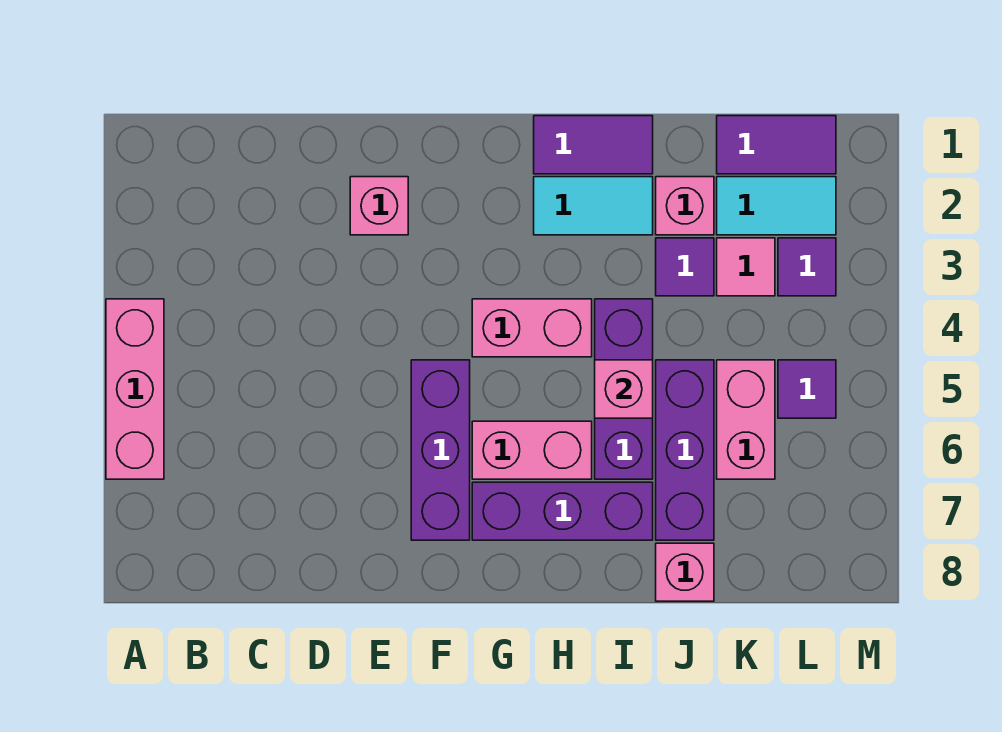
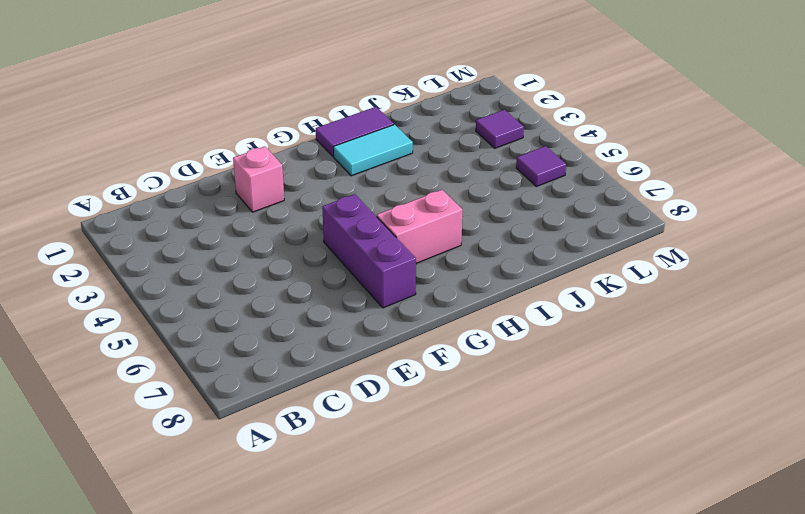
none -> pink brick A4:A6 level 1
none -> pink brick G4:H4 level 1
none -> purple brick G7:I7 level 1

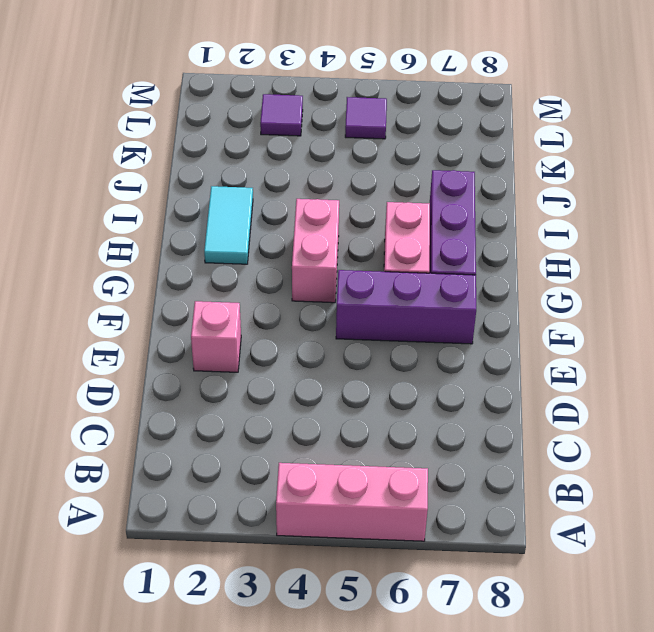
none -> purple tile H1:I1 level 1
none -> purple brick I4:I6 level 1
none -> pink brick J2 level 1

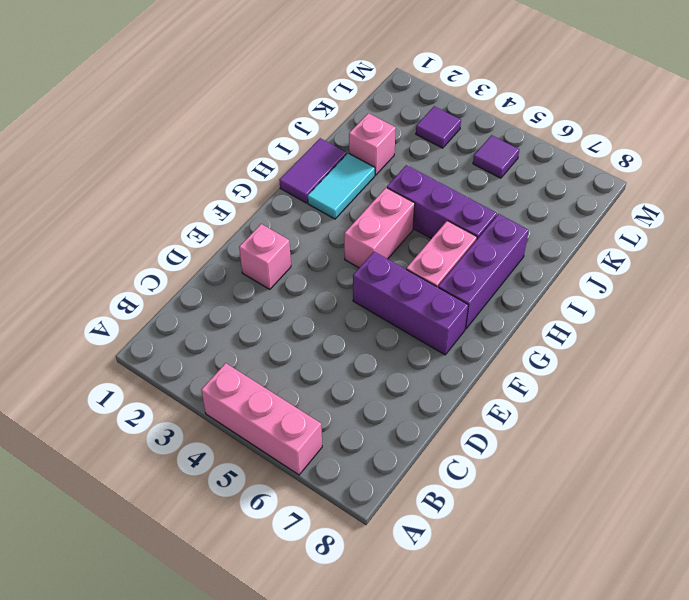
none -> purple tile J3 level 1
none -> purple brick J5:J7 level 1
none -> pink brick J8 level 1

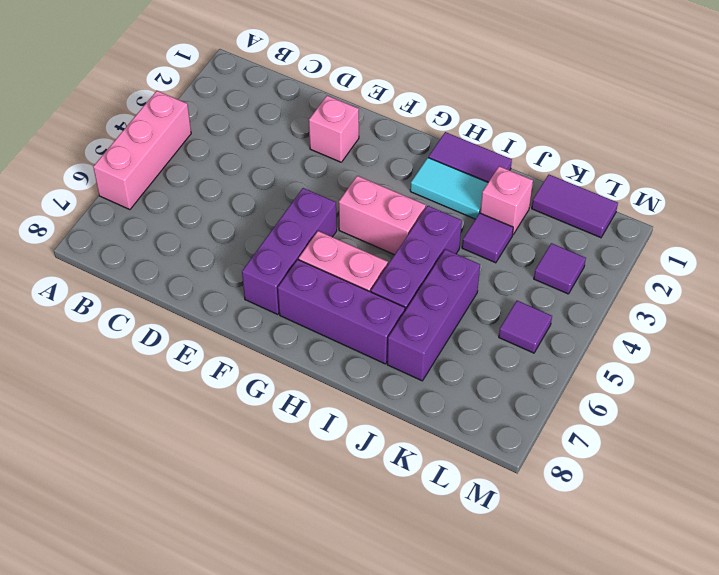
none -> pink brick J8 level 1
none -> cyan tile K2:L2 level 1
none -> pink tile K3 level 1

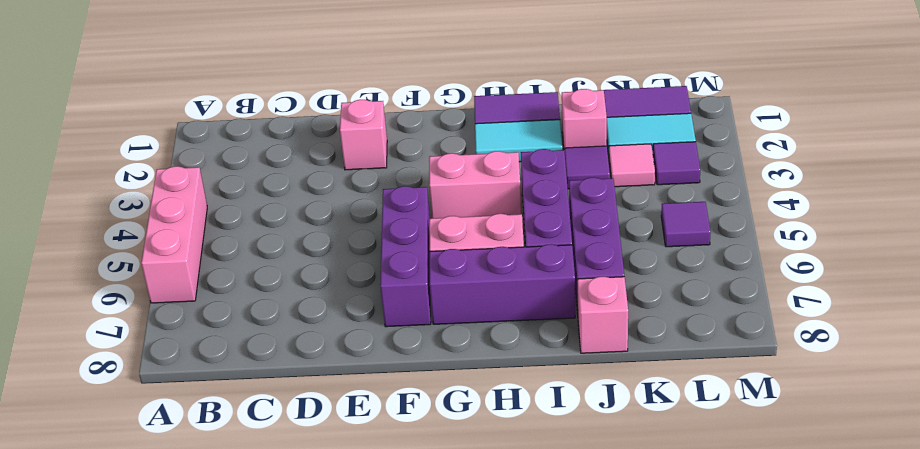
none -> pink brick K5:K6 level 1
none -> pink brick I5 level 2

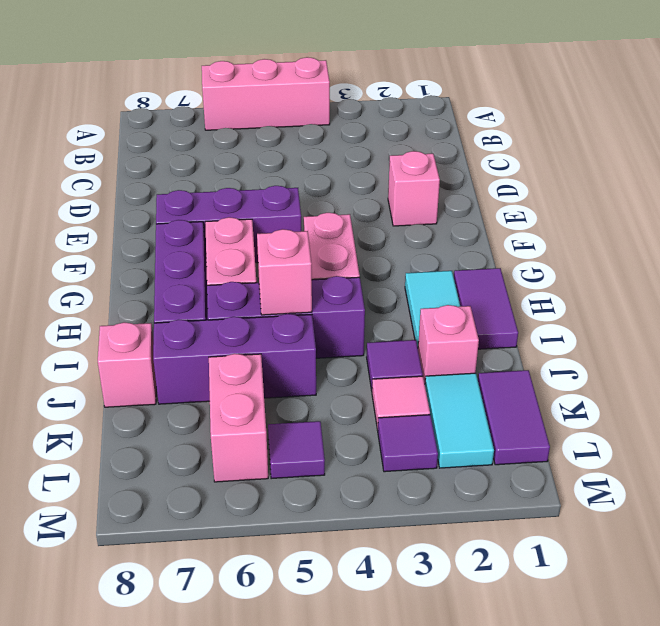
pink brick K6:L6 level 1 -> pink brick K5:K6 level 1

